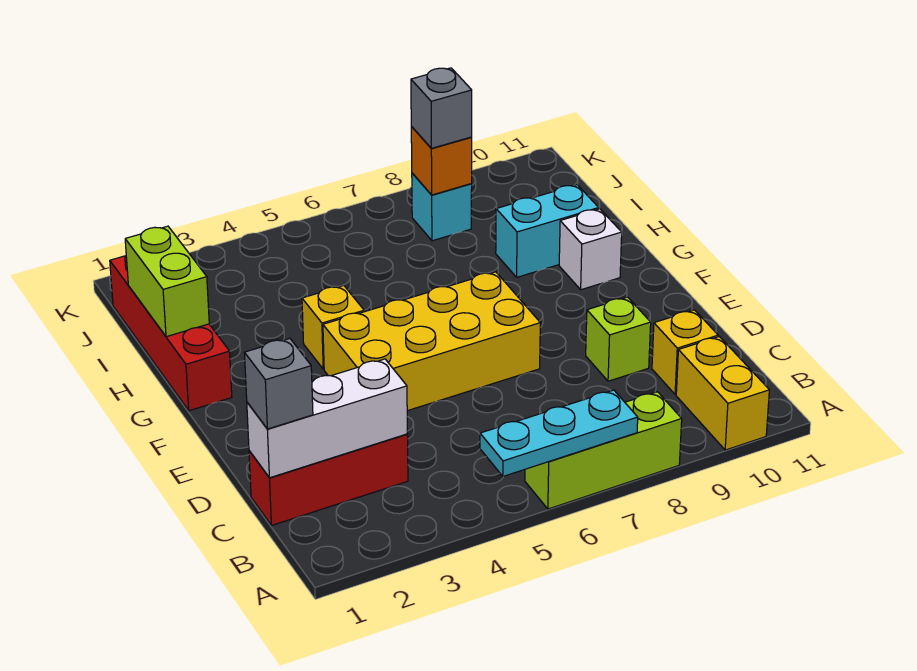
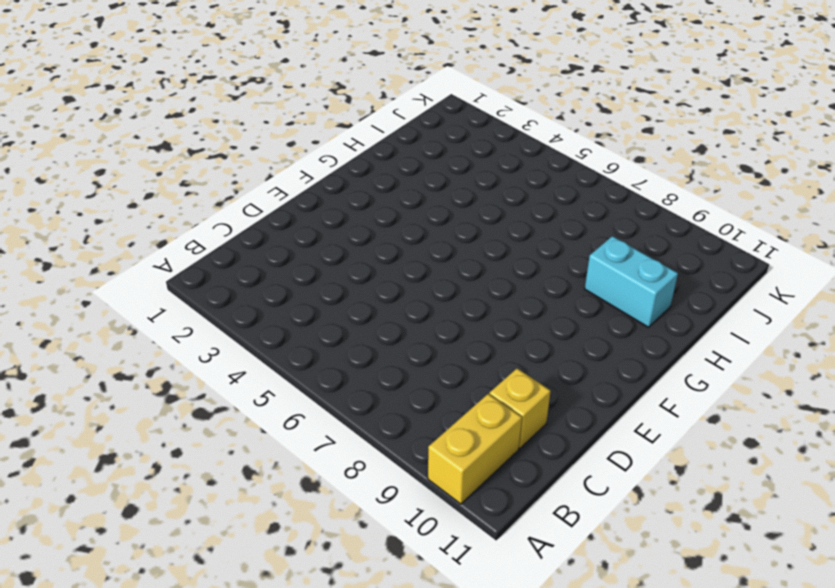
none -> lime brick A6:A8 level 1
none -> red brick C1:C3 level 1
none -> lime brick D9 level 1

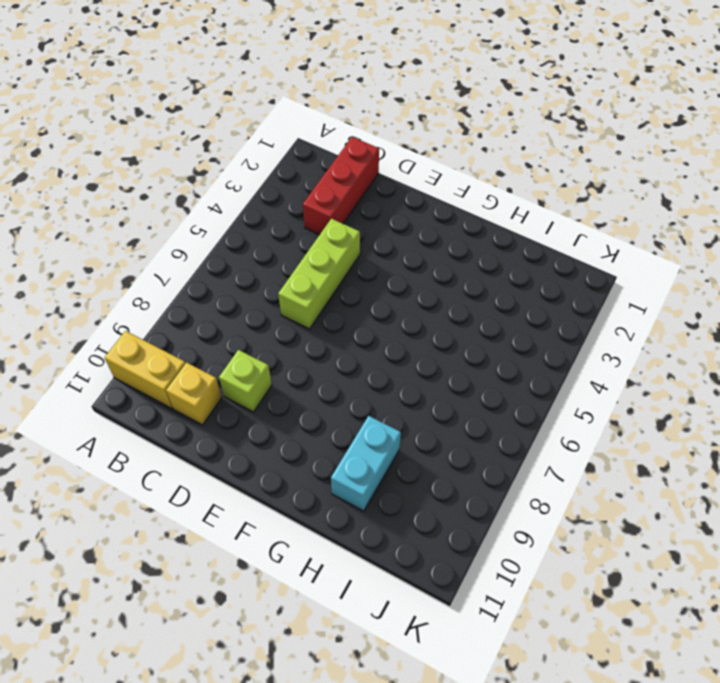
lime brick D4:D6 level 1 -> lime brick A6:A8 level 1
none -> yellow brick E4:F7 level 1
none -> red brick G1:J1 level 1
none -> yellow brick G4 level 1

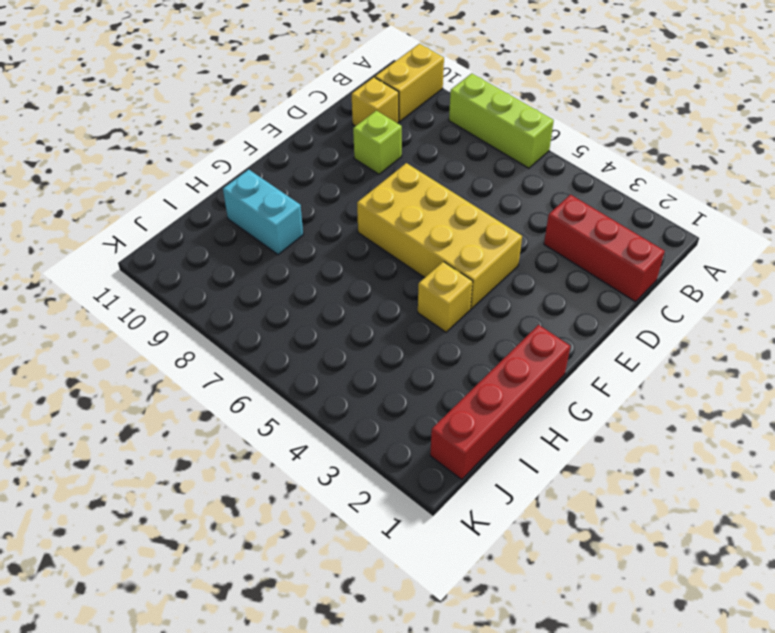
none -> white brick G10 level 1
none -> cyan brick J8 level 1
none -> cyan plate A5:A7 level 2

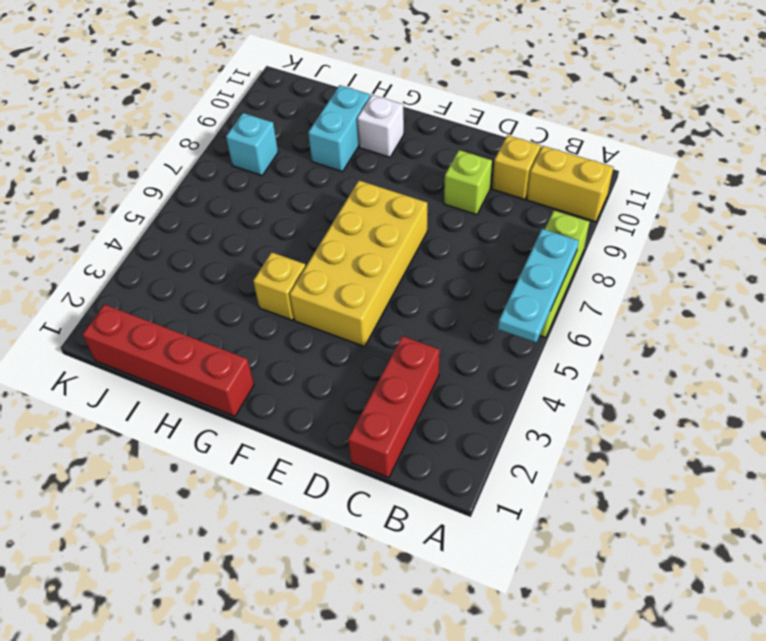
none -> white brick C1:C3 level 2
none -> lime brick H1:I1 level 2
none -> orange brick J8 level 2

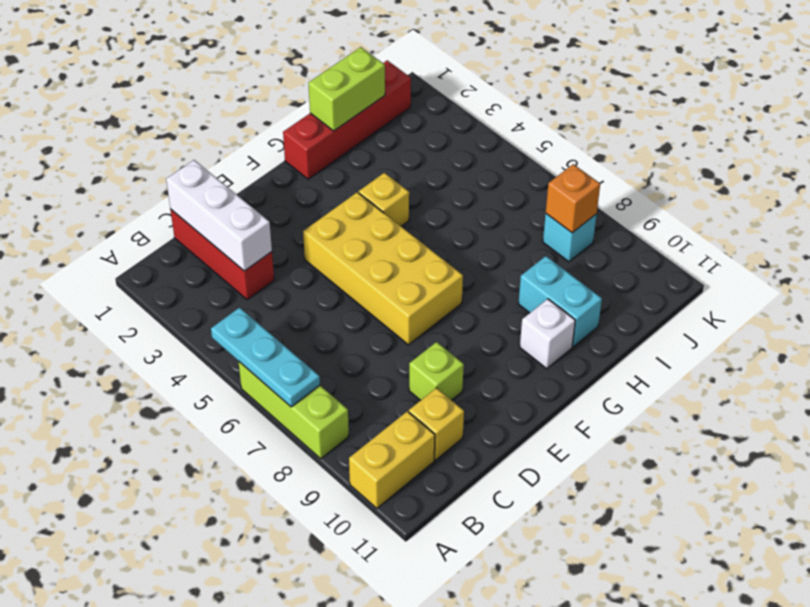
none -> grey brick C1 level 3
none -> grey brick J8 level 3

